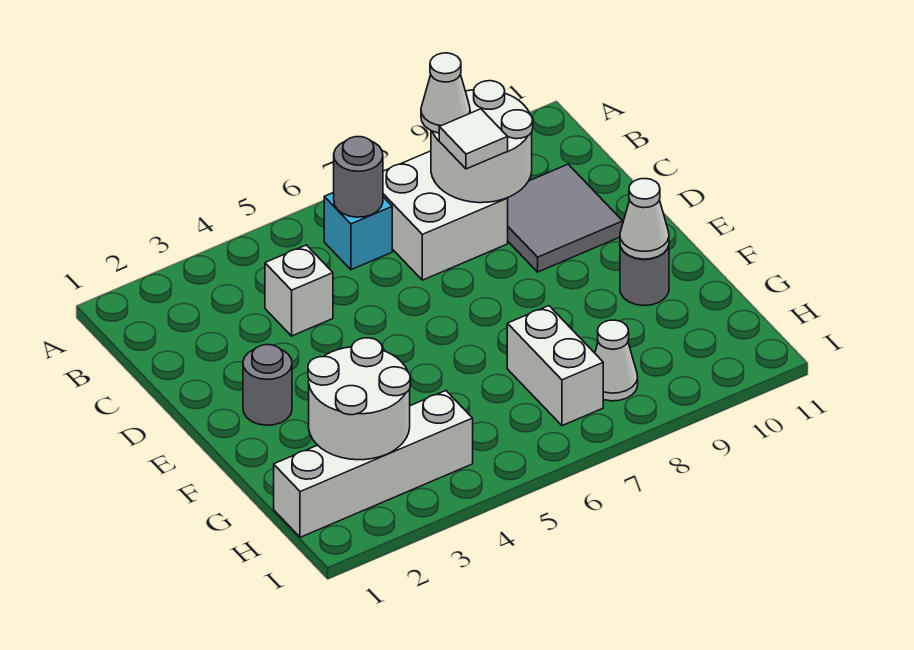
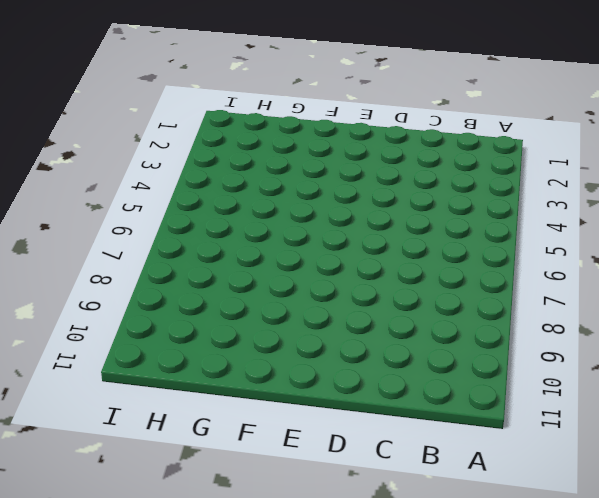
none -> cyan brick B6 level 1
none -> white brick B7:C8 level 1
none -> white brick C4 level 1

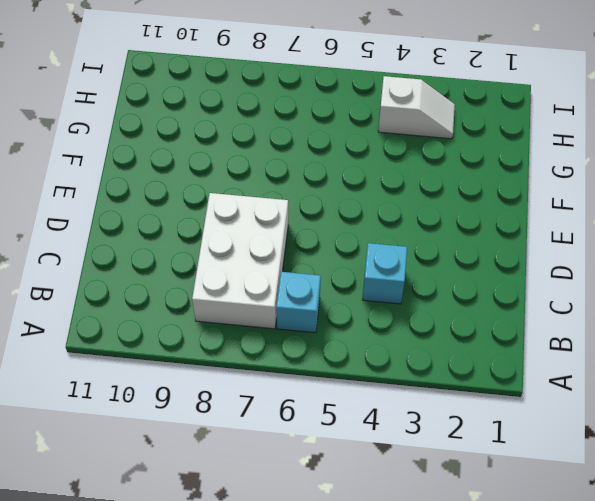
white brick B7:D8 level 1 -> white brick B7:C8 level 1
cyan brick C4 level 1 -> white brick C4 level 1
white slope H3:H4 level 1 top 4 -> white brick H1:H4 level 1
none -> grey tile C9:D10 level 1
none -> grey round brick E2 level 1
none -> grey round brick F10 level 1

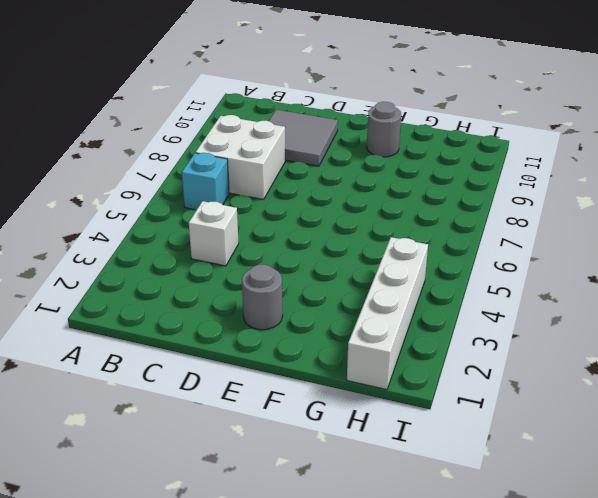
none -> white brick G7:H7 level 1
none -> white cone H8 level 1
none -> grey round brick B6 level 2

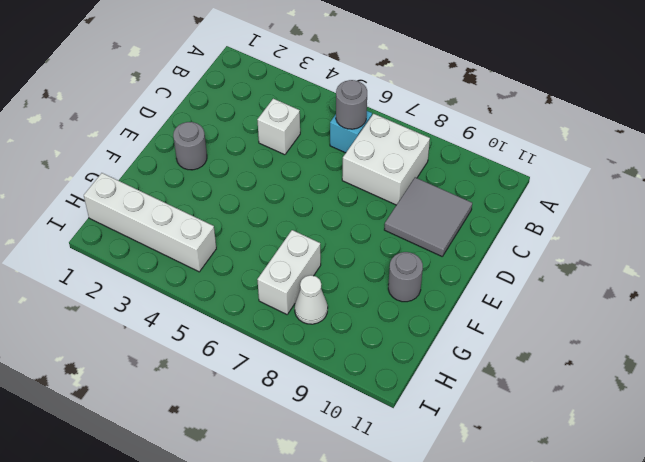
none -> white round brick B8:C9 level 2
none -> white cone F10 level 2
none -> white round brick G2:H3 level 2

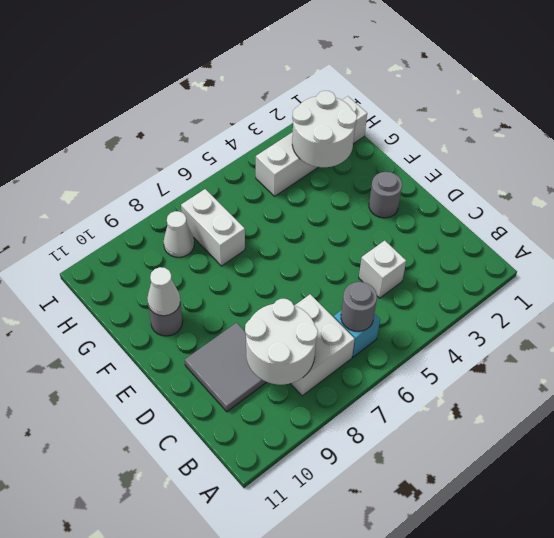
none -> white cone B8 level 3
none -> white tile C8 level 3

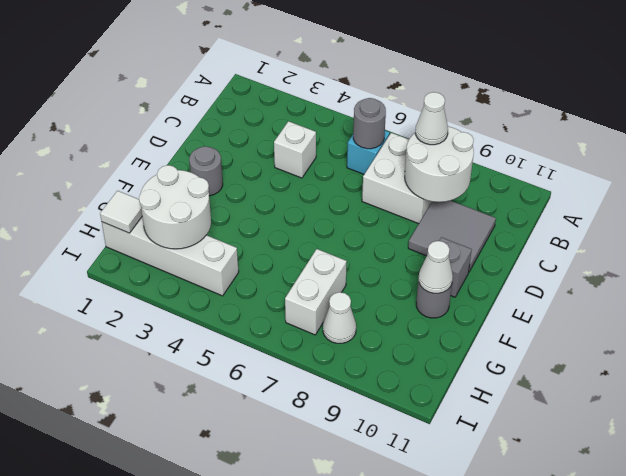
grey brick E10 level 1 -> none
white tile H1 level 2 -> white tile C8 level 3

